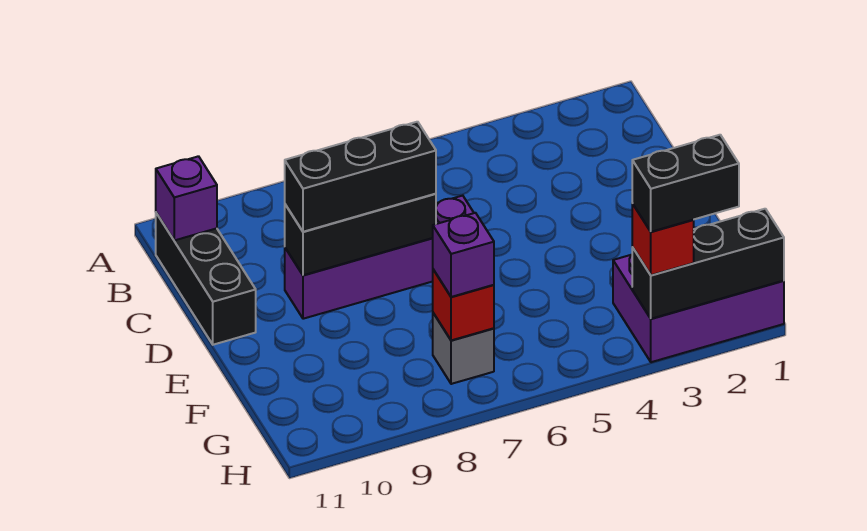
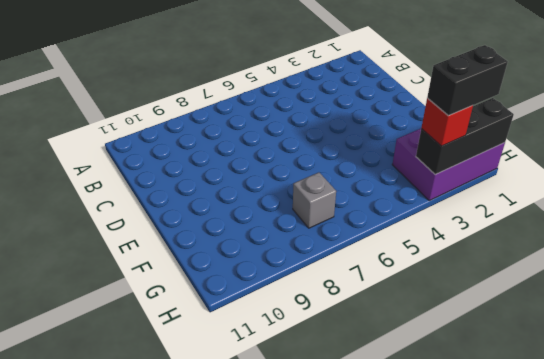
none -> black brick B11:D11 level 1
none -> purple brick D6:D9 level 1
none -> purple brick B11 level 2

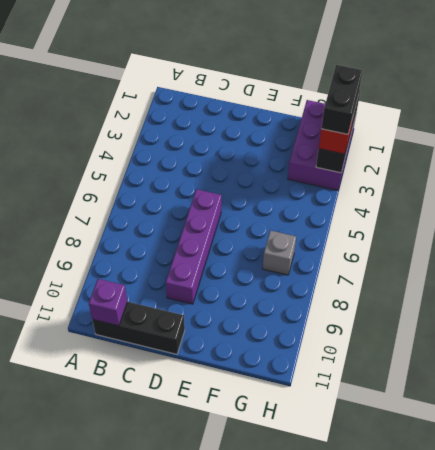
none -> black brick D7:D9 level 2
none -> red brick G7 level 2
none -> black brick D7:D9 level 3

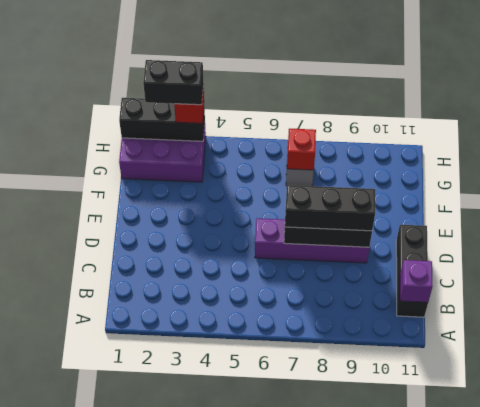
none -> purple brick G7 level 3

